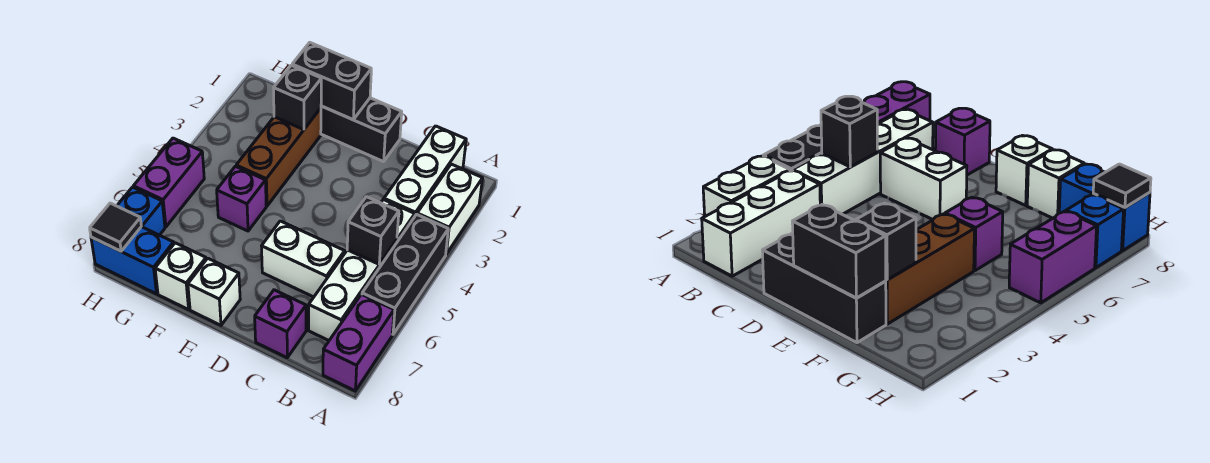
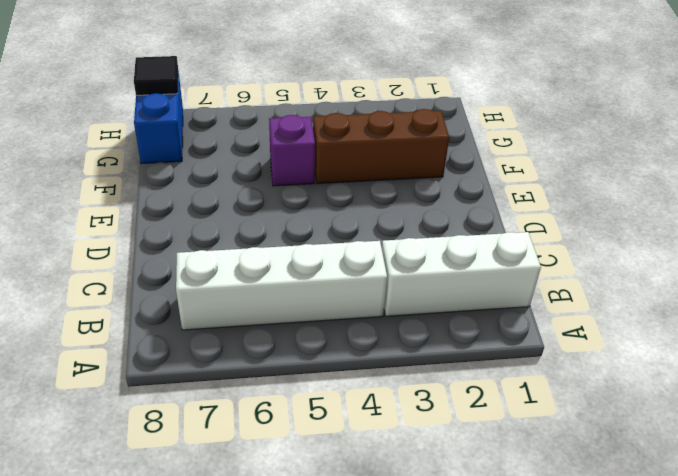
none -> white brick A2:A3 level 1
none -> black brick A4:A6 level 1
none -> purple brick A7:A8 level 1

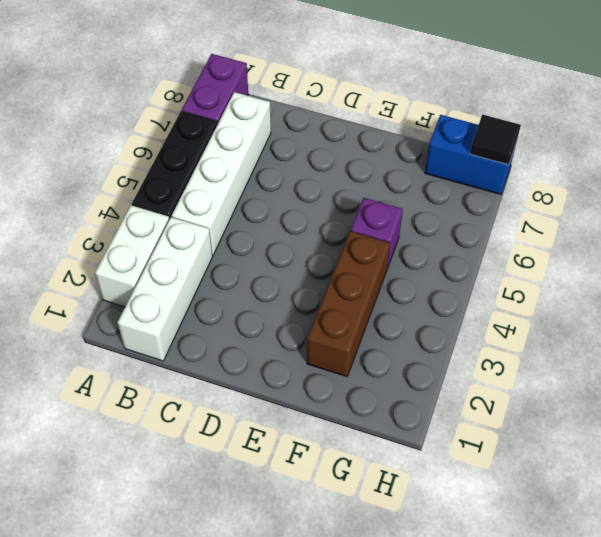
none -> white brick C6:D6 level 1
none -> purple brick C8 level 1
none -> black brick D1:F1 level 1

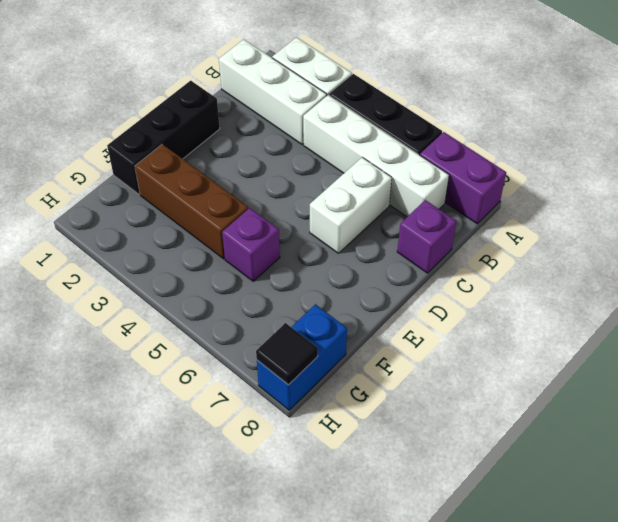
none -> white brick E8 level 1
none -> white brick F8 level 1
none -> purple brick H5:H6 level 1

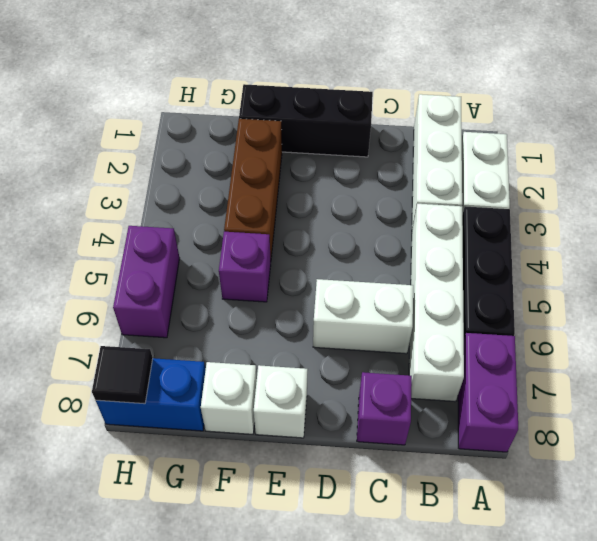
none -> blue brick H7 level 1
none -> black brick B5 level 2
none -> black brick E1:F1 level 2

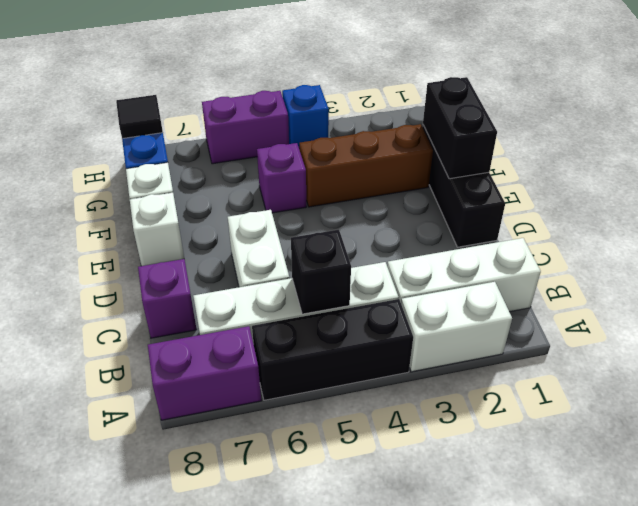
blue brick H4 level 1 -> blue brick H7 level 1
none -> black brick F2 level 2

